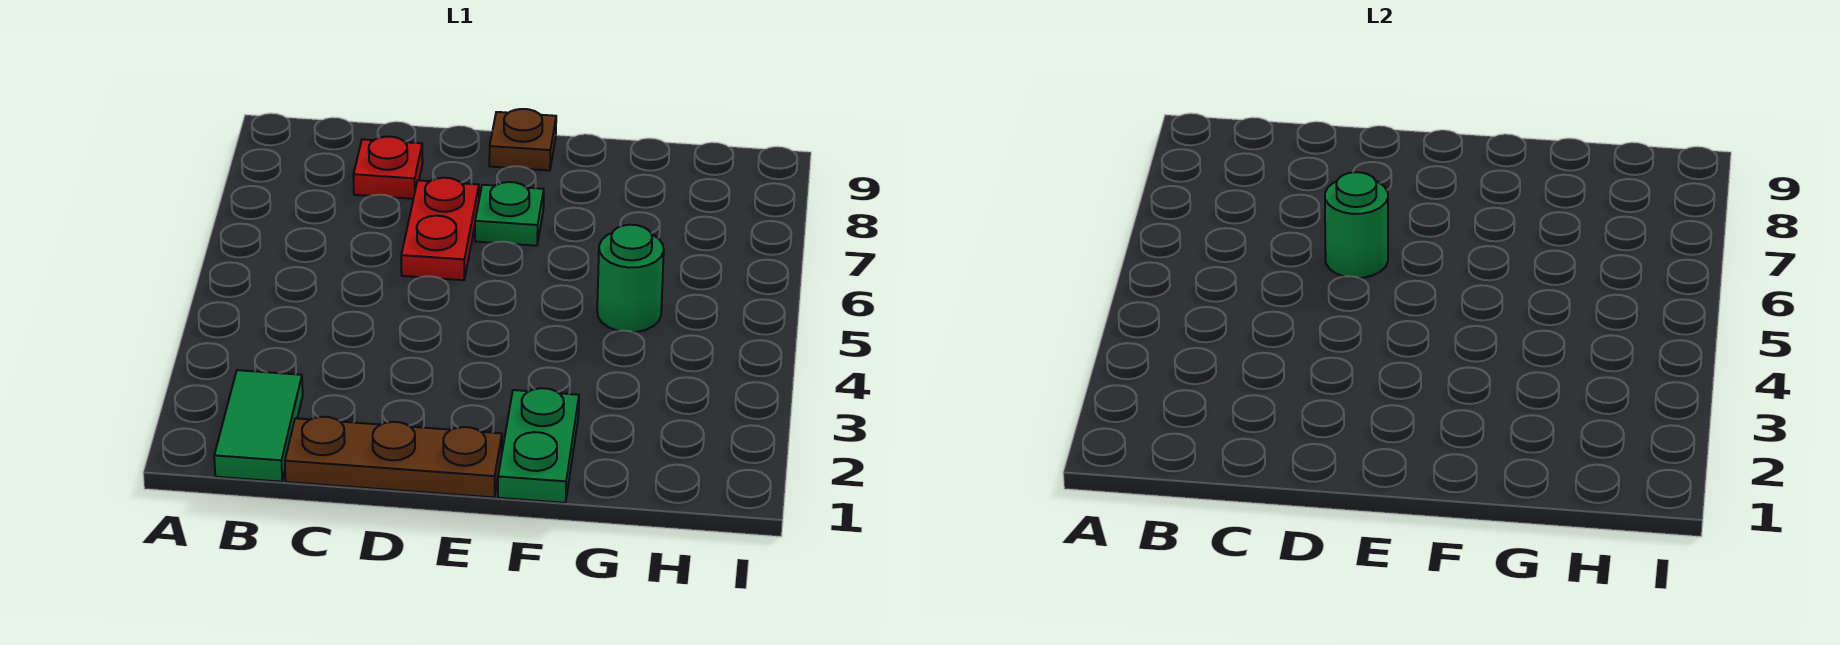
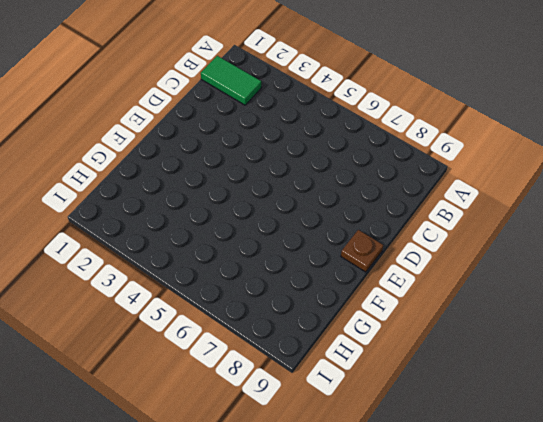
none -> brown plate C1:E1 level 1
none -> red plate C8 level 1

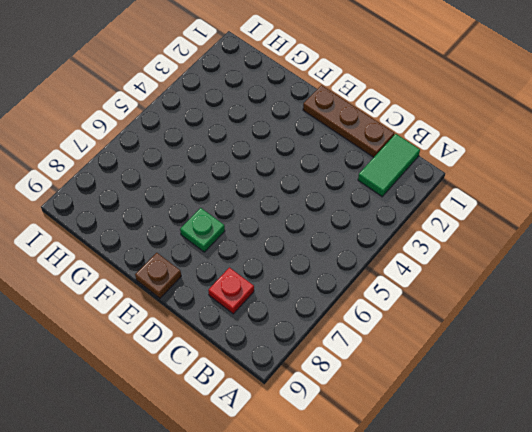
none -> red plate D6:D7 level 1
none -> green plate F1:F2 level 1

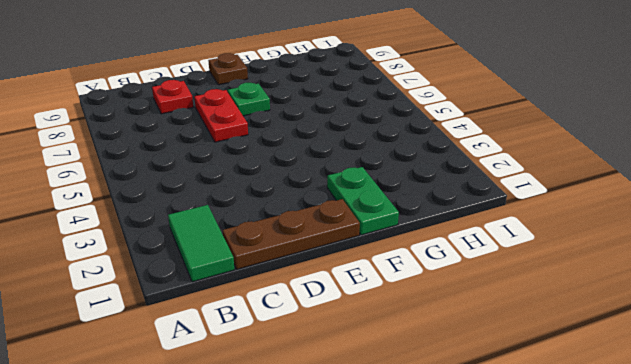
none -> green round brick G5 level 1
none -> green round brick D6 level 2

